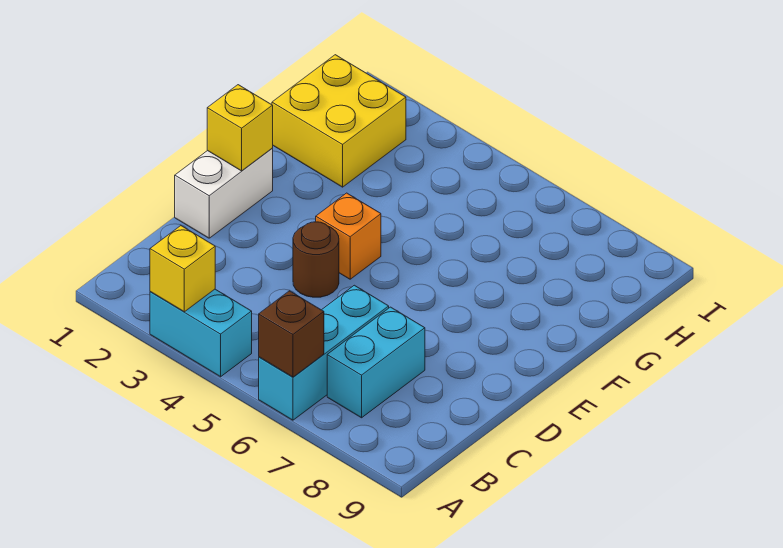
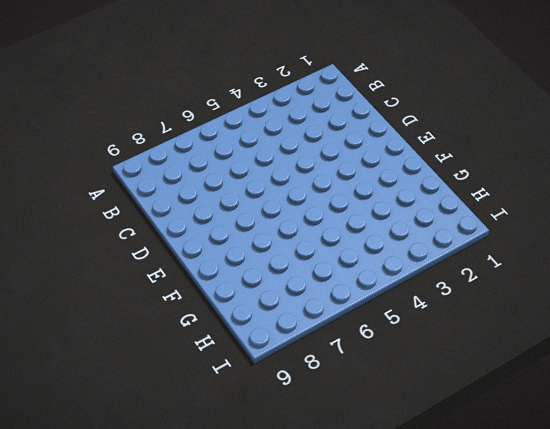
none -> cyan brick A3:A4 level 1
none -> cyan brick A6:C6 level 1

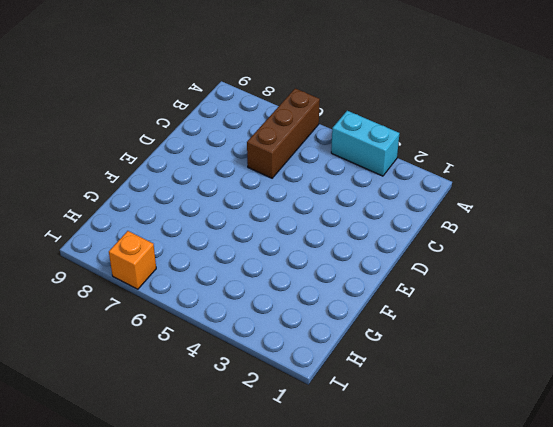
brown brick A6:C6 level 1 -> cyan brick A6:C6 level 1
orange brick I7 level 1 -> orange brick E4 level 1
none -> cyan brick B7:C7 level 1
none -> white brick D1:E1 level 1

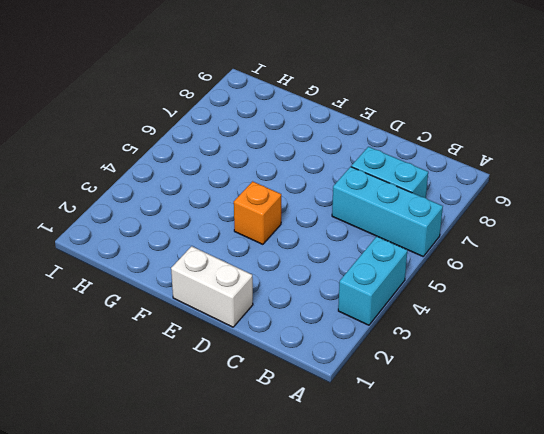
none -> brown round brick D4 level 1
none -> yellow brick G1:H2 level 1

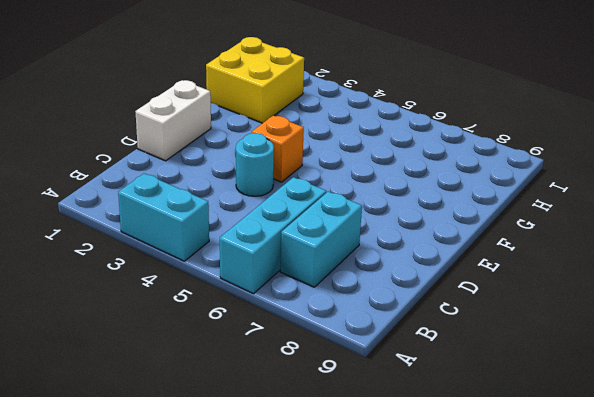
cyan round brick D4 level 1 -> brown round brick D4 level 1
none -> yellow brick A3 level 2
none -> brown brick A6 level 2

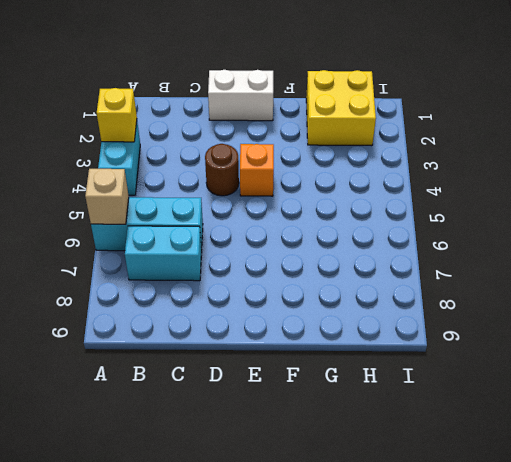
tan brick A6 level 2 -> brown brick A6 level 2
none -> yellow brick E1 level 2

